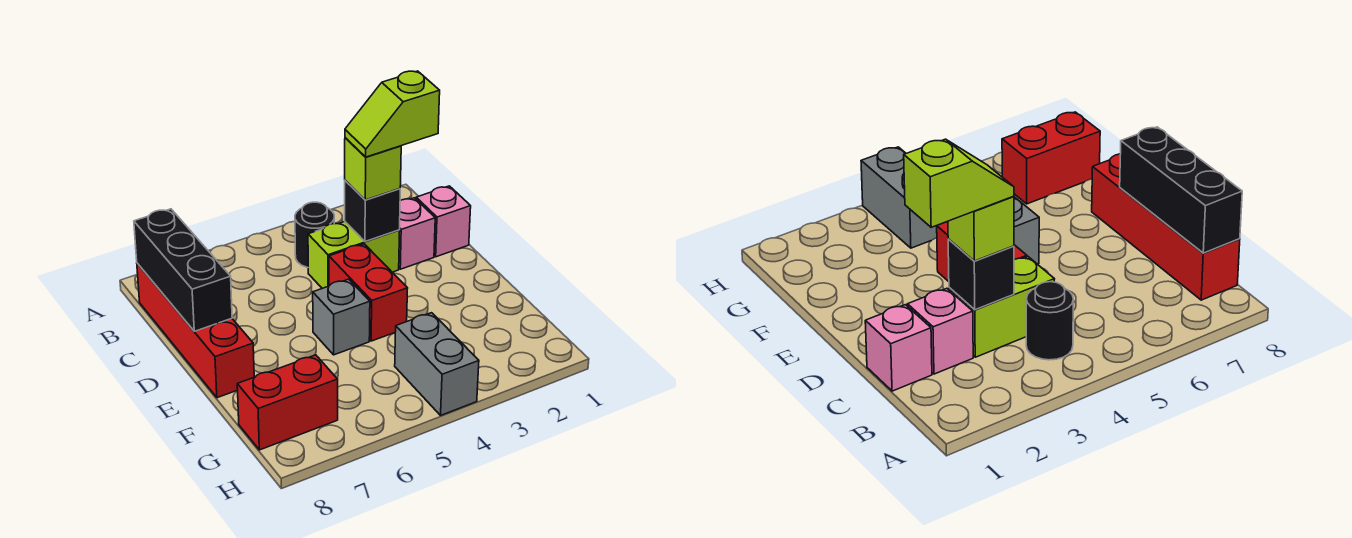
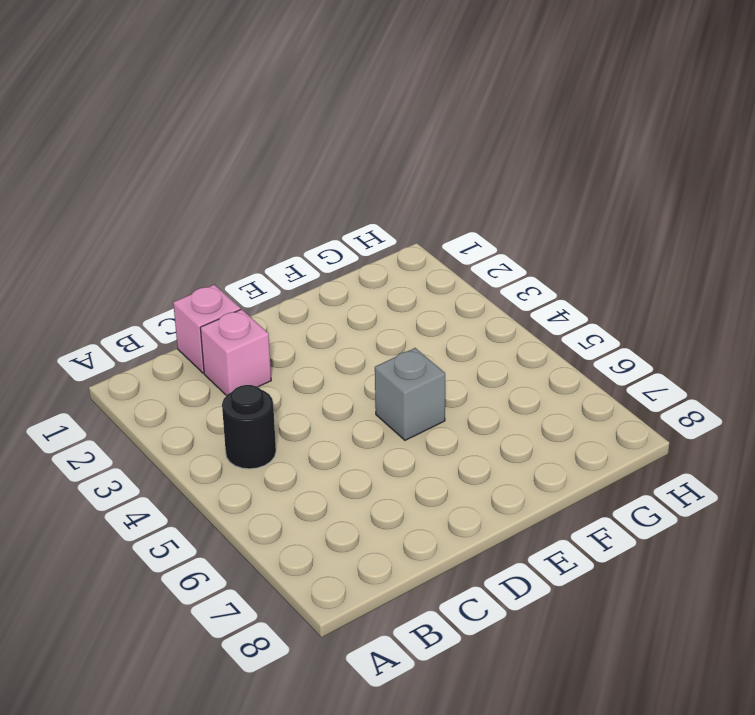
none -> red brick B8:E8 level 1
none -> lime brick C3:C4 level 1
none -> red brick D4:E4 level 1

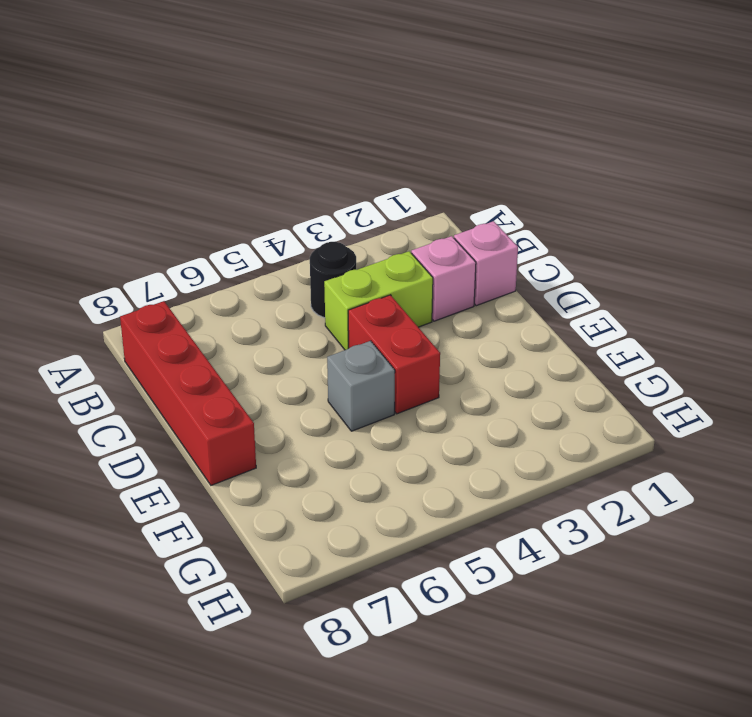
none -> grey brick G4:H4 level 1
none -> red brick G7:G8 level 1
none -> black brick B8:D8 level 2

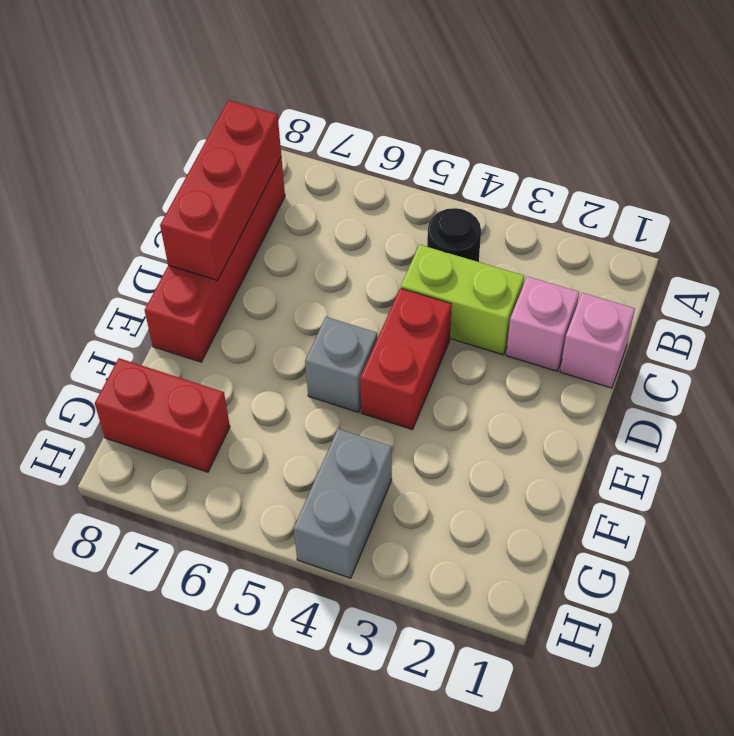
red brick B8:D8 level 2 -> black brick B8:D8 level 2
none -> black brick C3 level 2
none -> lime brick C3 level 3
none -> lime slope C2:C3 level 4 top 2

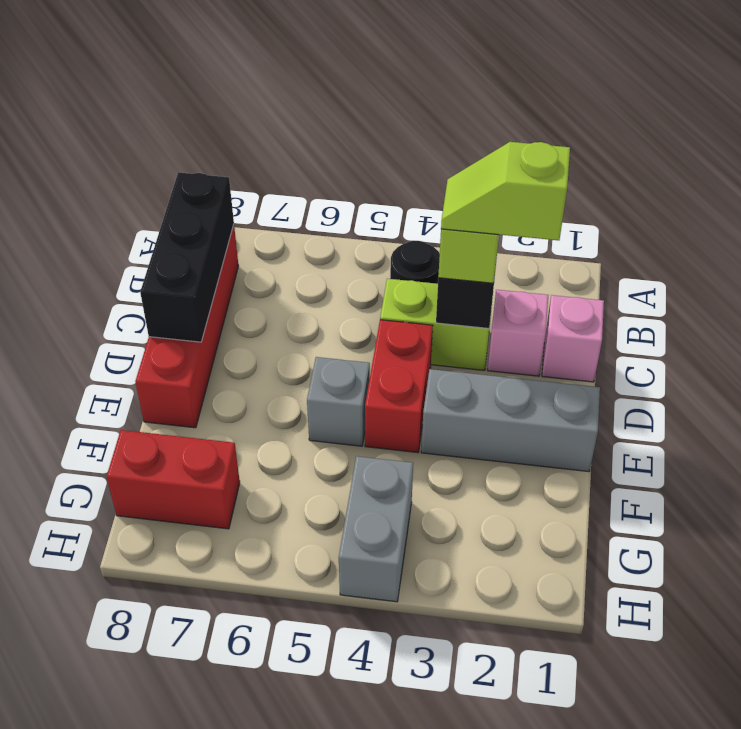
grey brick E1:E3 level 1 -> none

